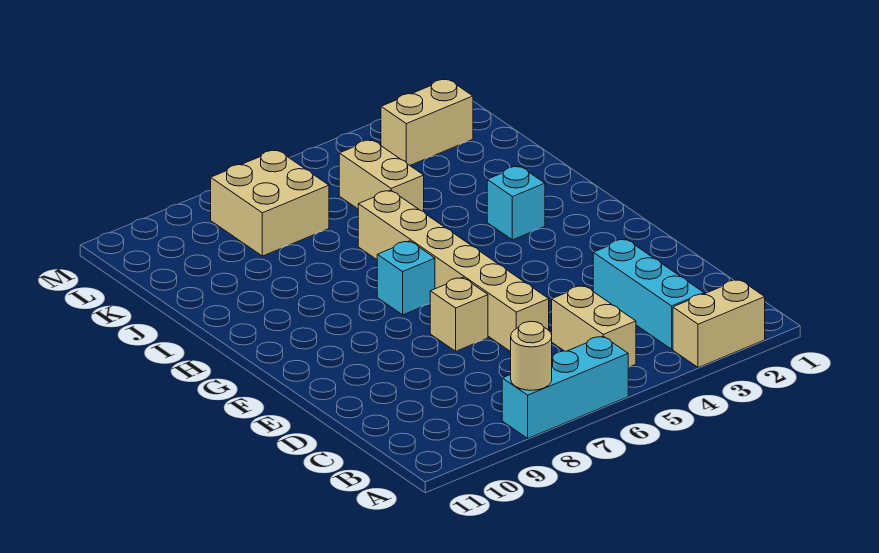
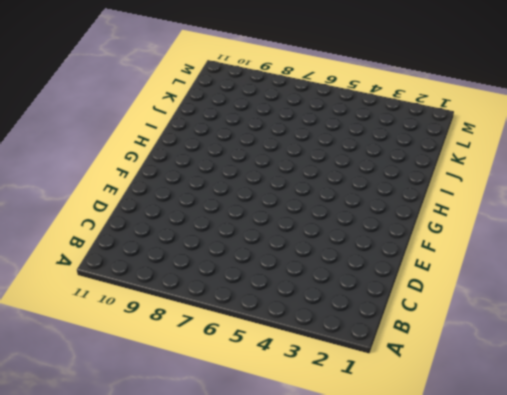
none -> tan brick A2:A3 level 1
none -> cyan brick A6:A8 level 1
none -> cyan brick B3:D3 level 1

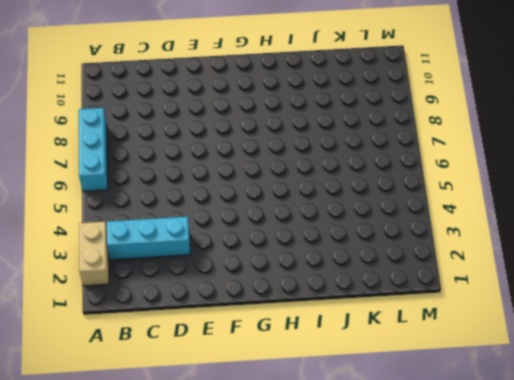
none -> tan brick B5:C5 level 1
none -> tan brick D6:I6 level 1
none -> tan brick E7 level 1

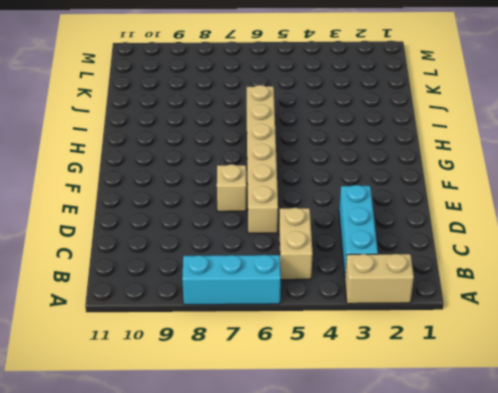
none -> cyan brick G7 level 1
none -> cyan brick H3 level 1
none -> tan brick J5:K5 level 1

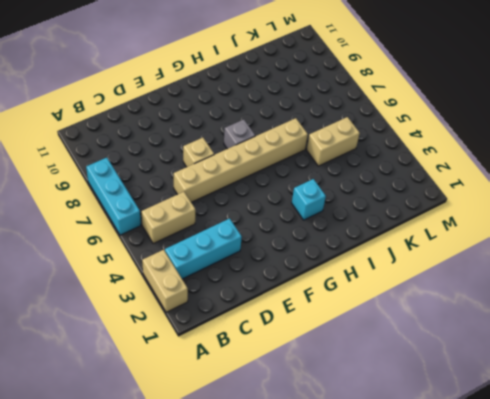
grey brick G7 level 1 -> cyan brick G7 level 1
none -> tan brick K7:L8 level 1
none -> tan brick L2:L3 level 1
none -> tan round brick A8 level 2

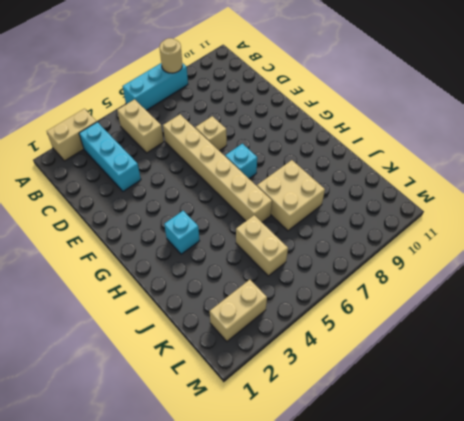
tan brick I7:J8 level 1 -> tan brick K7:L8 level 1

